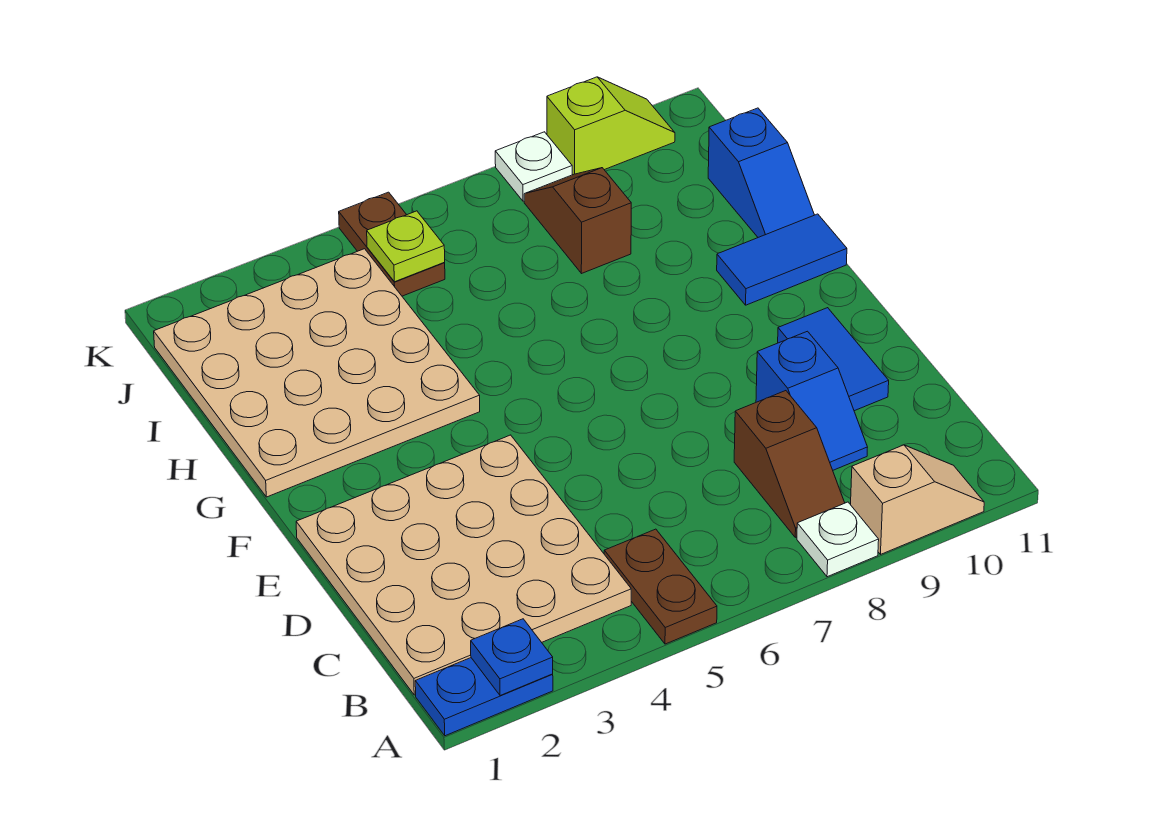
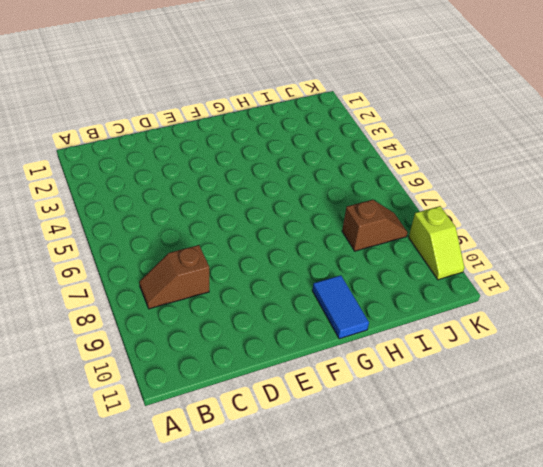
none -> blue plate A1:A2 level 1
none -> brown plate A5:B5 level 1
none -> white plate A8 level 1

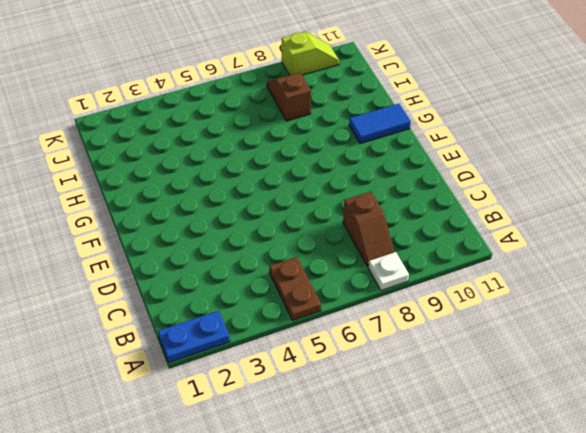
none -> tan slope A9:A10 level 1 top 9
none -> tan plate B1:E4 level 1
none -> blue slope C9:D9 level 1 top D

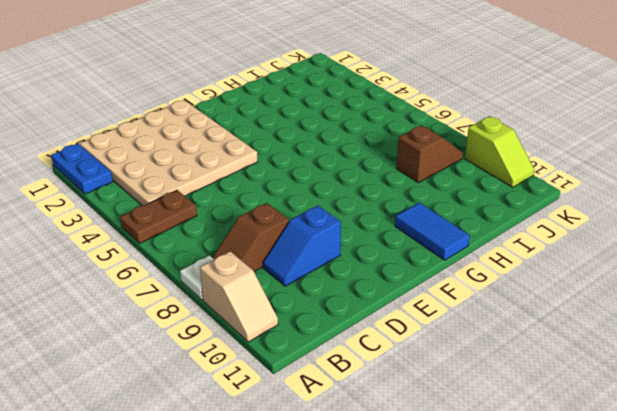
none -> blue tile D10:E10 level 1
none -> tan plate G1:J4 level 1
none -> blue slope H11:I11 level 1 top I

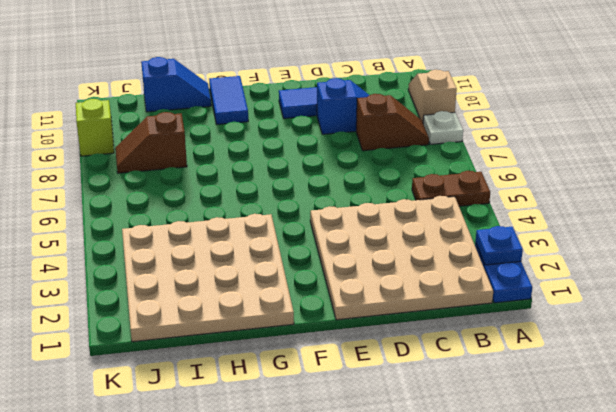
none -> brown plate J5:K5 level 1
none -> white plate K8 level 1
none -> lime plate J5 level 2

